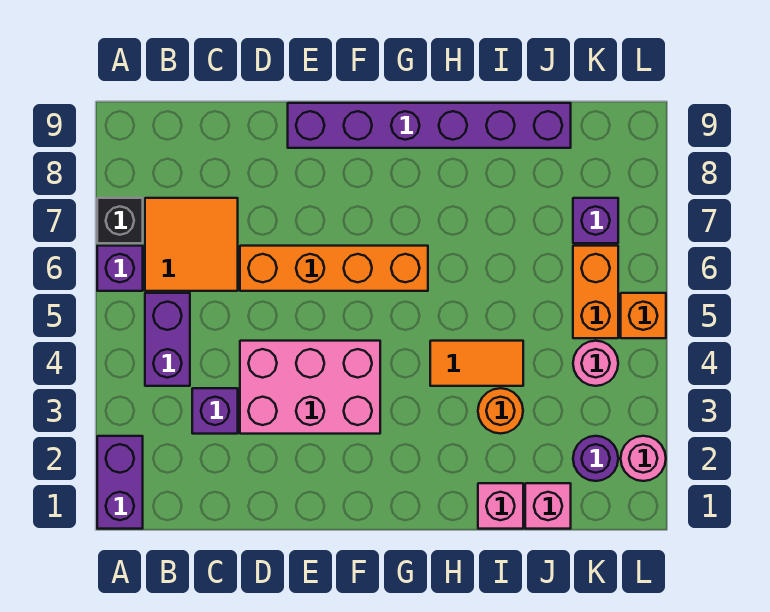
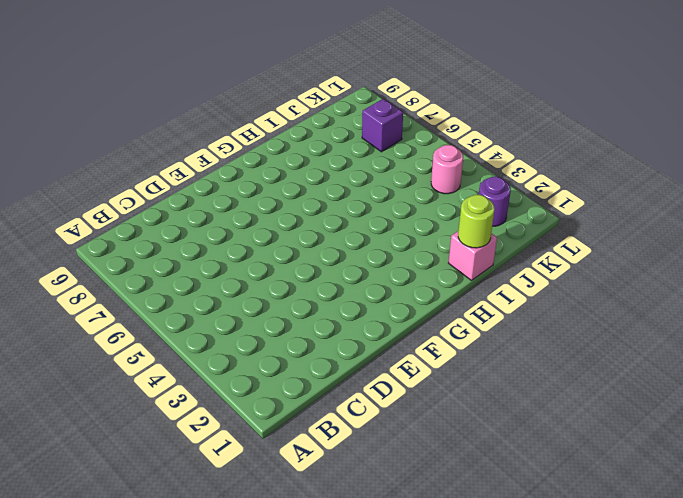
lime round brick I1 level 2 -> none
none -> purple brick A1:A2 level 1
none -> purple brick A6 level 1
none -> black brick A7 level 1

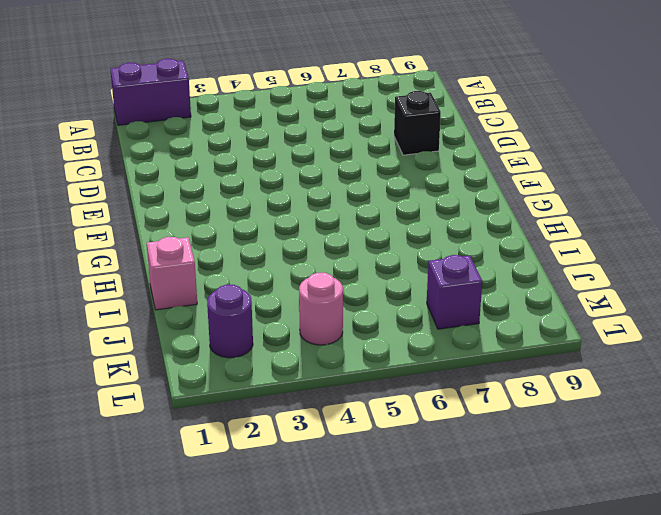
black brick D8 level 1 -> black brick A7 level 1
none -> purple brick A6 level 1
none -> purple brick B4:B5 level 1
none -> orange tile B6:C7 level 1

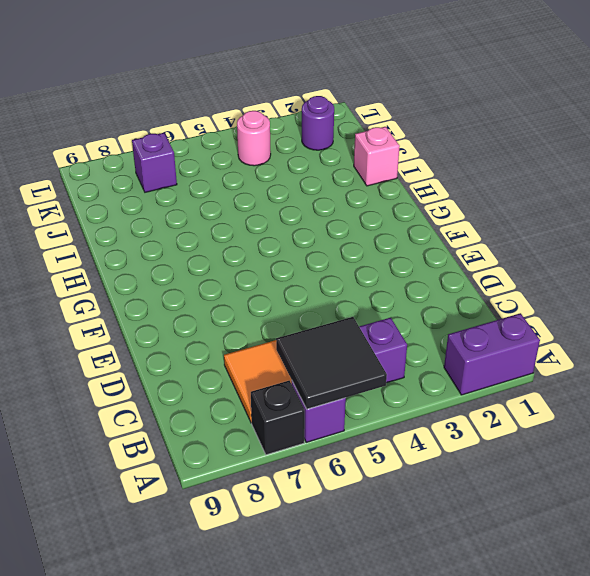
black tile A5:B6 level 2 -> none
none -> purple brick C3 level 1
none -> pink brick D3:F4 level 1
none -> orange brick D6:G6 level 1

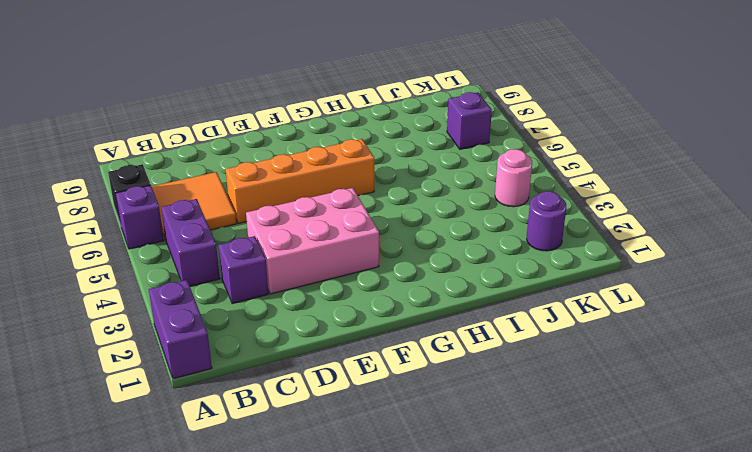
none -> purple brick E9:J9 level 1
none -> orange tile H4:I4 level 1
none -> pink brick I1 level 1

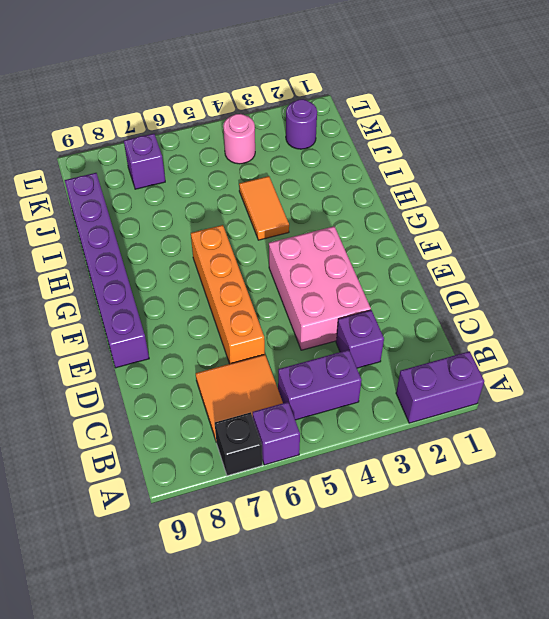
none -> pink brick I1 level 1
none -> orange round brick I3 level 1
none -> pink brick J1 level 1

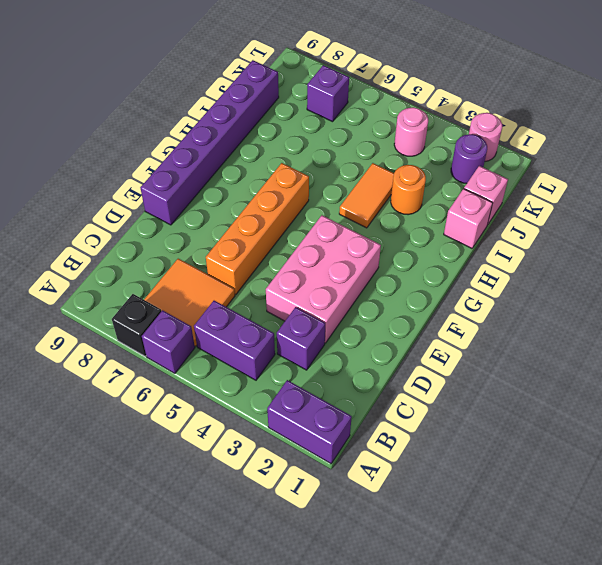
none -> orange brick K5:K6 level 1
none -> orange brick L5 level 1

